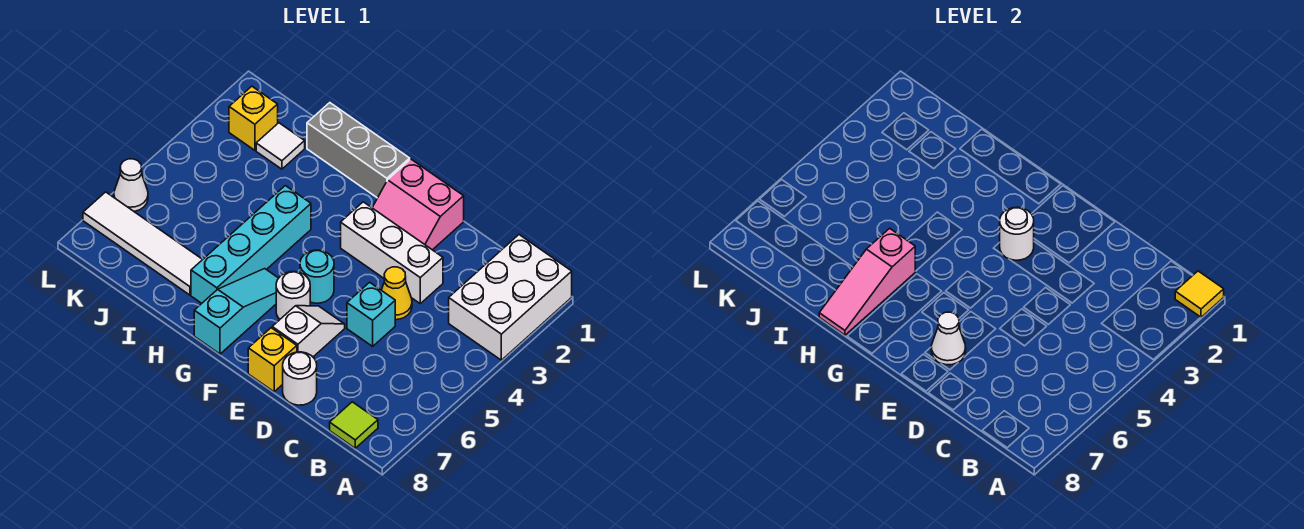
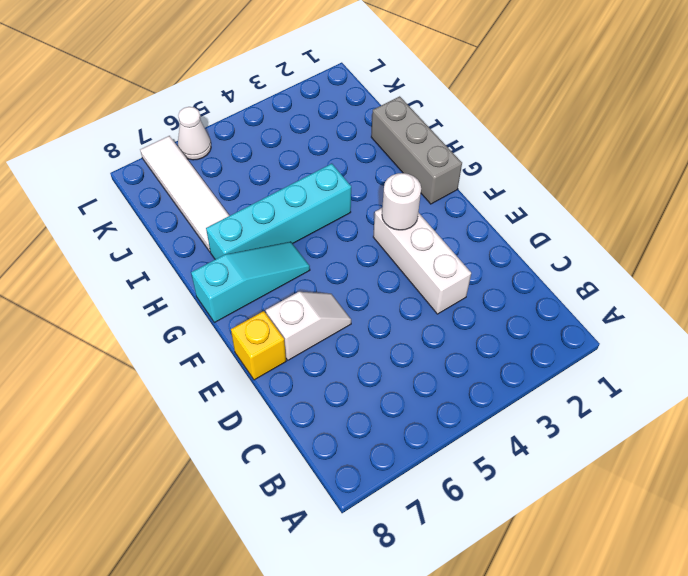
none -> white brick A1:B3 level 1
none -> lime tile B8 level 1
none -> yellow cone D4 level 1

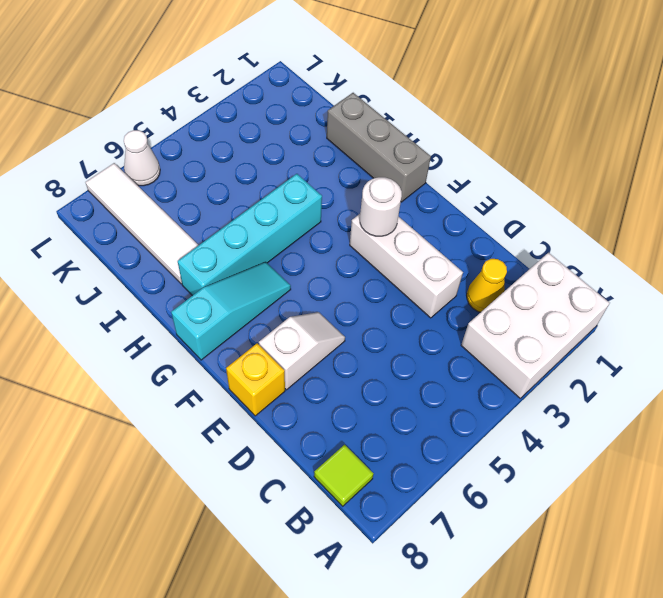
yellow cone C2 level 1 -> yellow cone D4 level 1
none -> cyan brick D5 level 1
none -> white round brick D8 level 1
none -> pink slope E1:F2 level 1 top 1

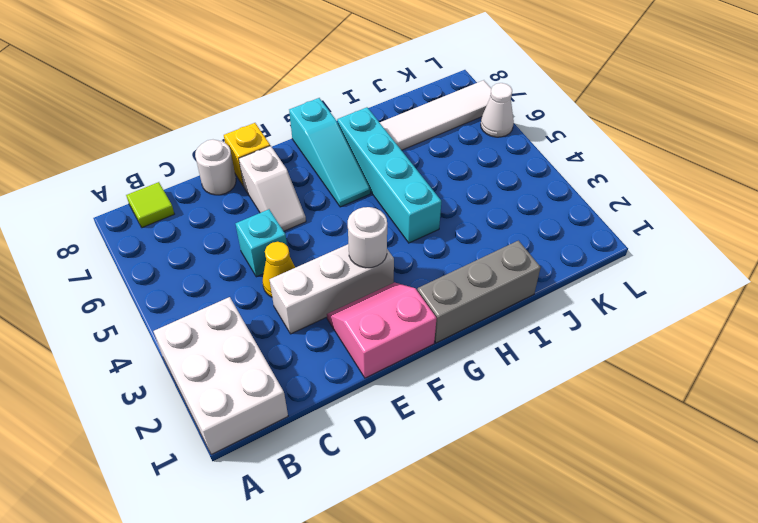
none -> cyan round brick F5 level 1
none -> white round brick F6 level 1
none -> white tile J2 level 1

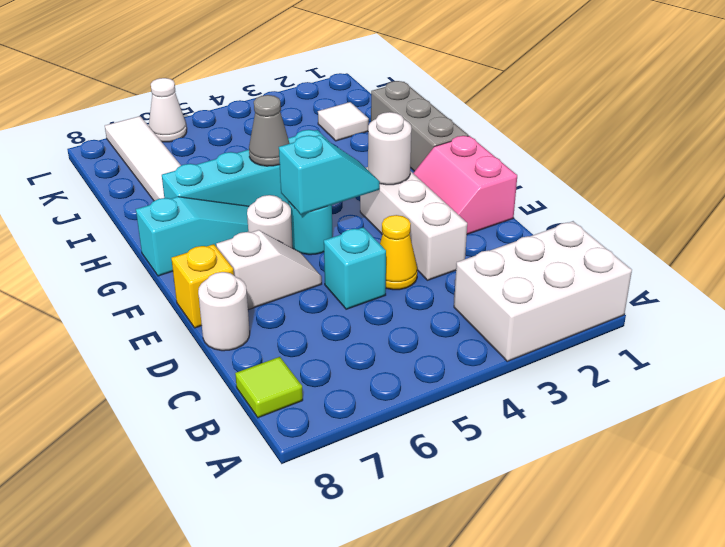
cyan slope F4:F5 level 2 top 5 -> none
grey cone H5 level 2 -> none
none -> yellow brick K2 level 1
none -> yellow tile A1 level 2
none -> white cone E7 level 2

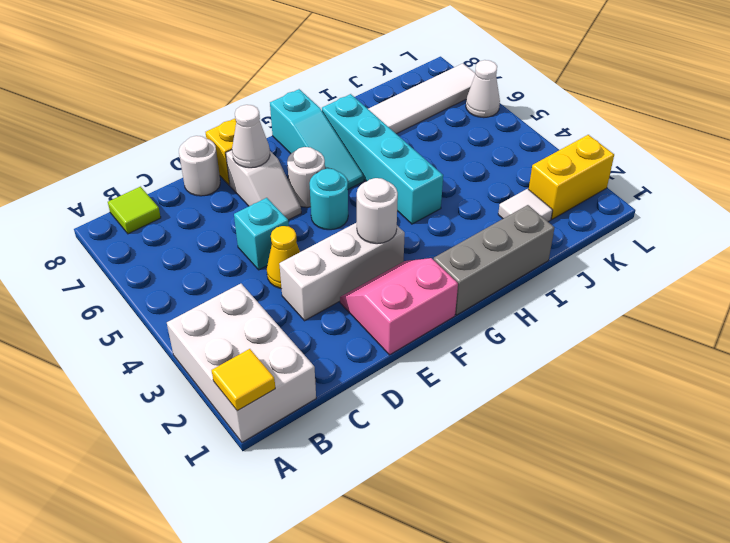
yellow brick K2:L2 level 1 -> yellow brick K2 level 1
none -> pink slope H6:H8 level 2 top 6

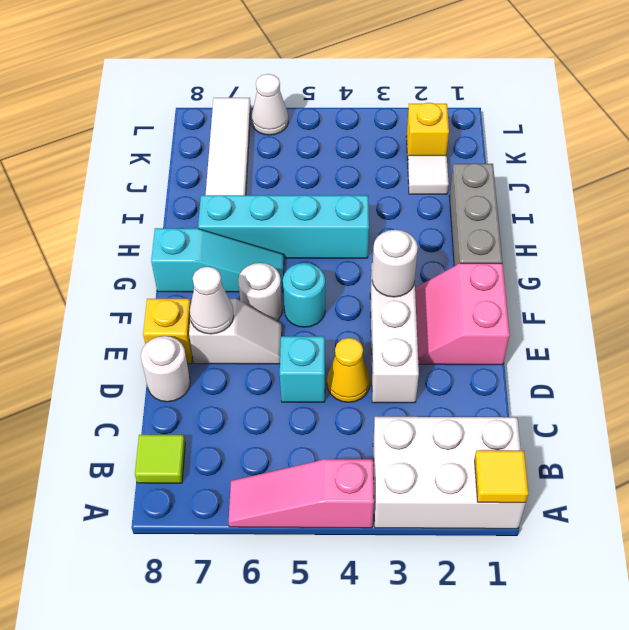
pink slope A4:A6 level 1 top 4 -> pink slope H6:H8 level 2 top 6

